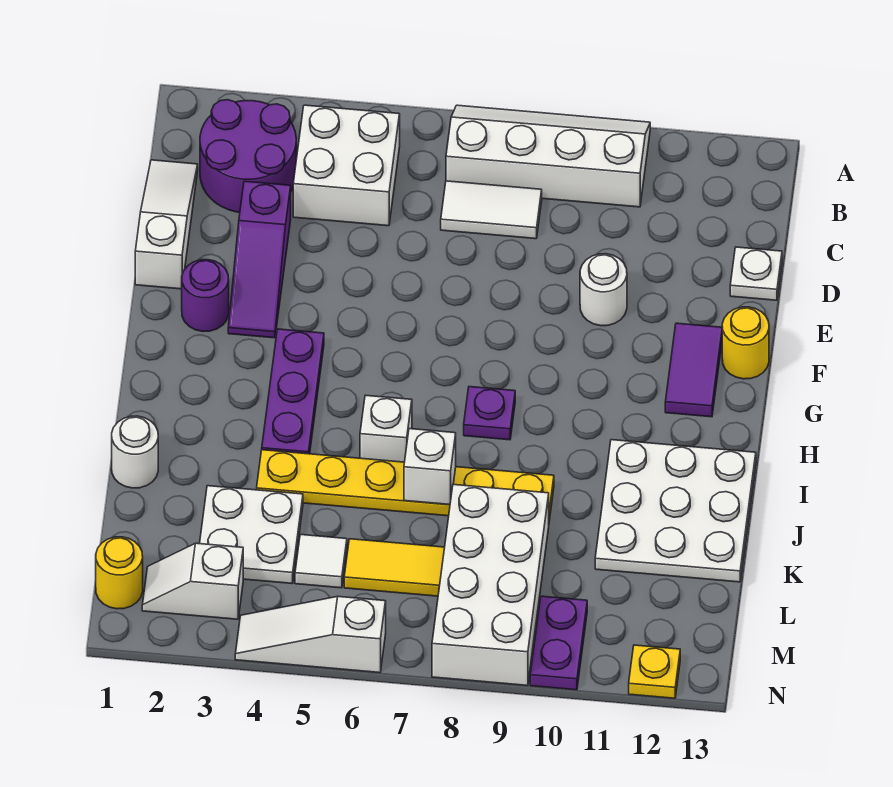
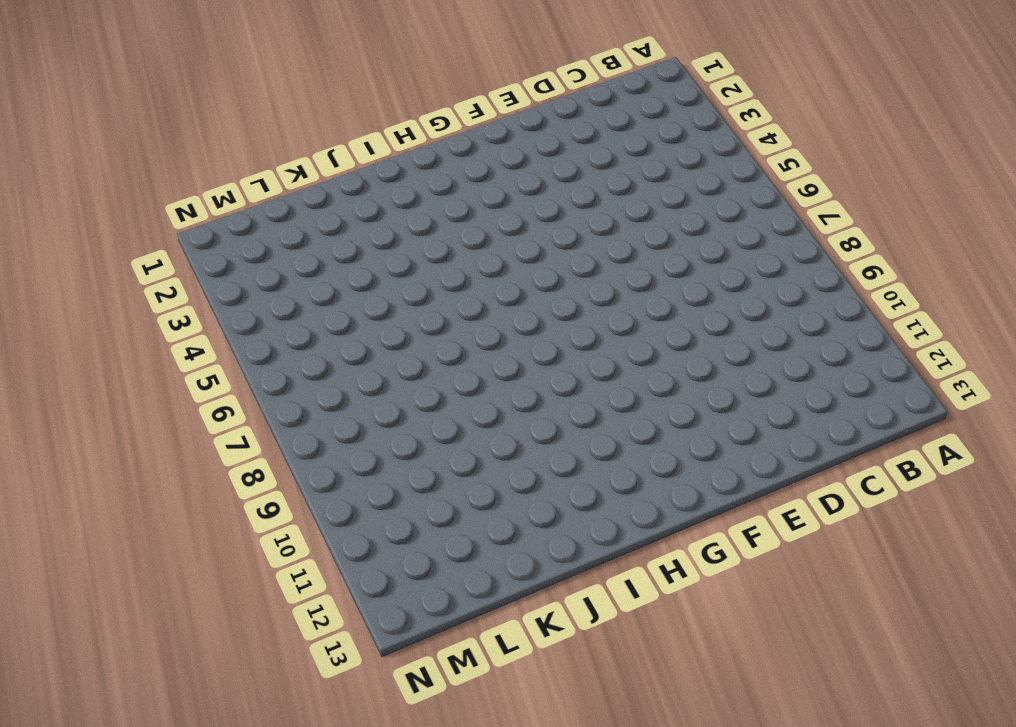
none -> white slope A7:B10 level 1 top B
none -> purple round brick B2:C3 level 1
none -> white brick B4:C5 level 1

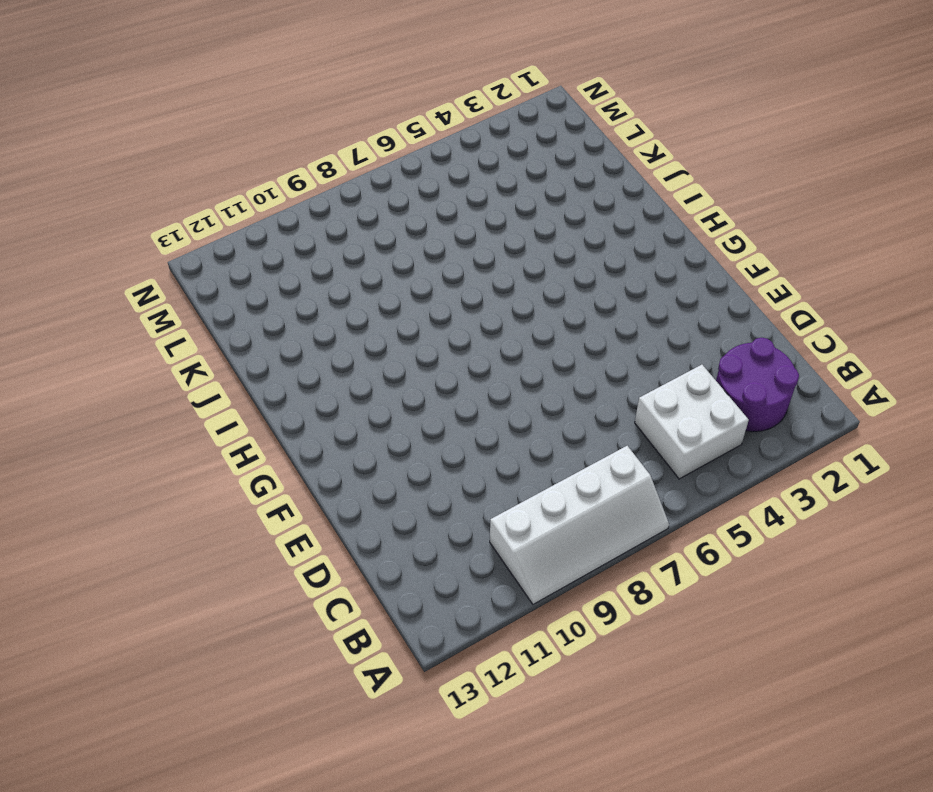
none -> white slope C1:E1 level 1 top E
none -> white tile C7:C8 level 1
none -> purple slope D3:F3 level 1 top D

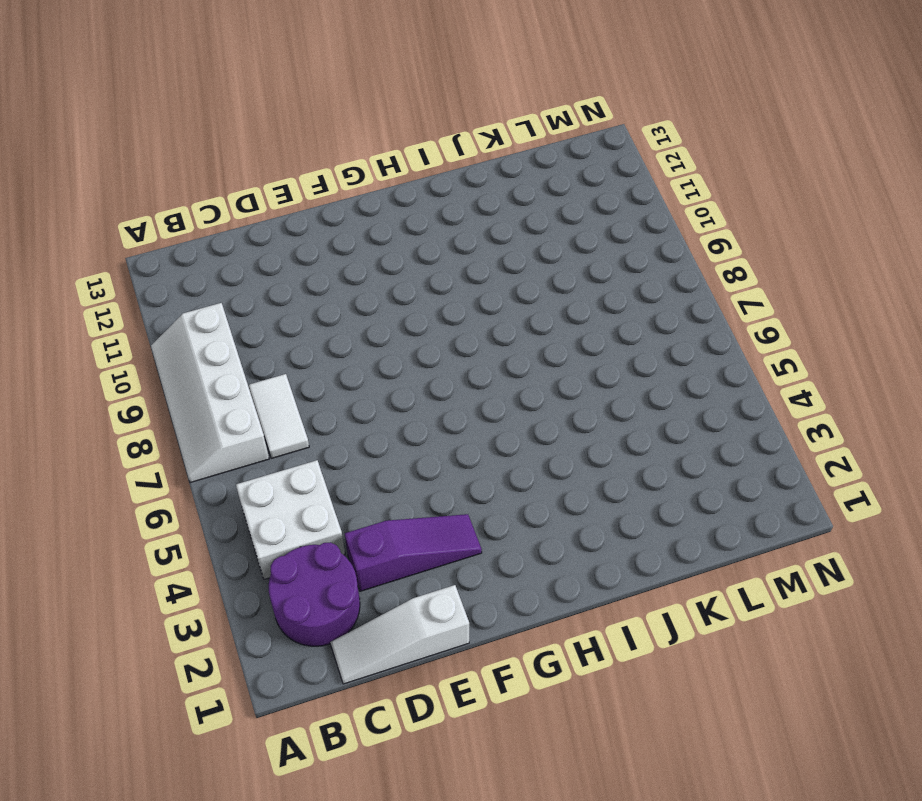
none -> white plate D13 level 1
none -> white round brick E10 level 1
none -> purple round brick F2 level 1

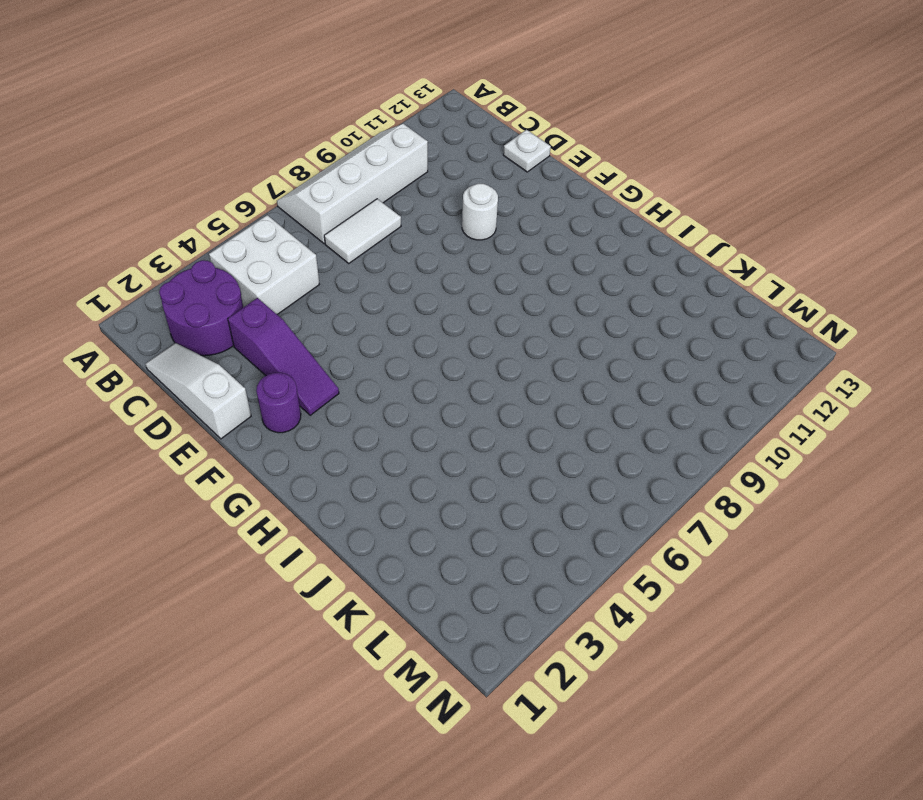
none -> purple tile F12:G12 level 1
none -> yellow round brick F13 level 1
none -> purple plate G4:I4 level 1

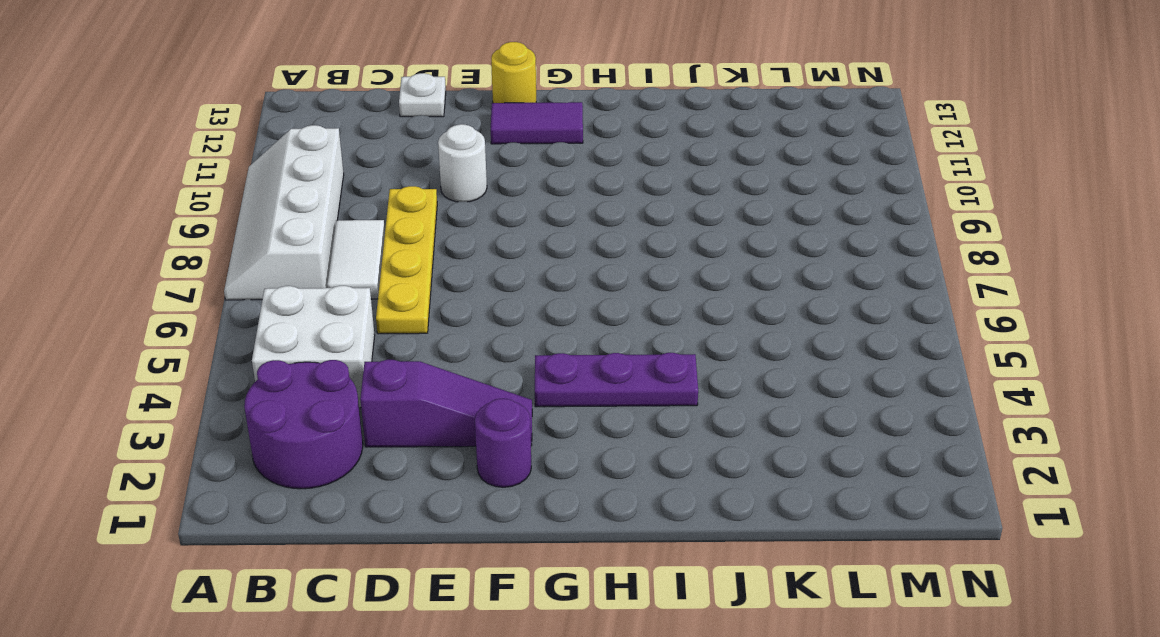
yellow plate D6:D9 level 1 -> none
none -> white slope C1:E1 level 1 top E
none -> purple plate H8 level 1
none -> white brick I6 level 1

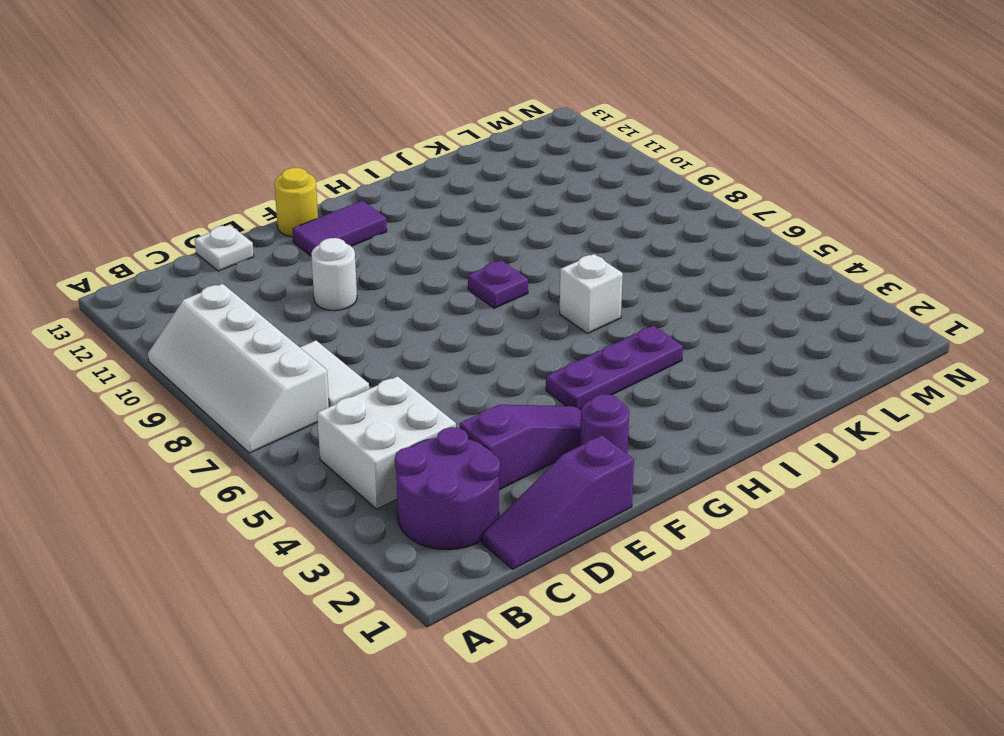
purple slope C1:E1 level 1 top E -> white slope C1:E1 level 1 top E
none -> white plate I11:K13 level 1
none -> white round brick J1 level 1
none -> yellow plate J4:J9 level 1

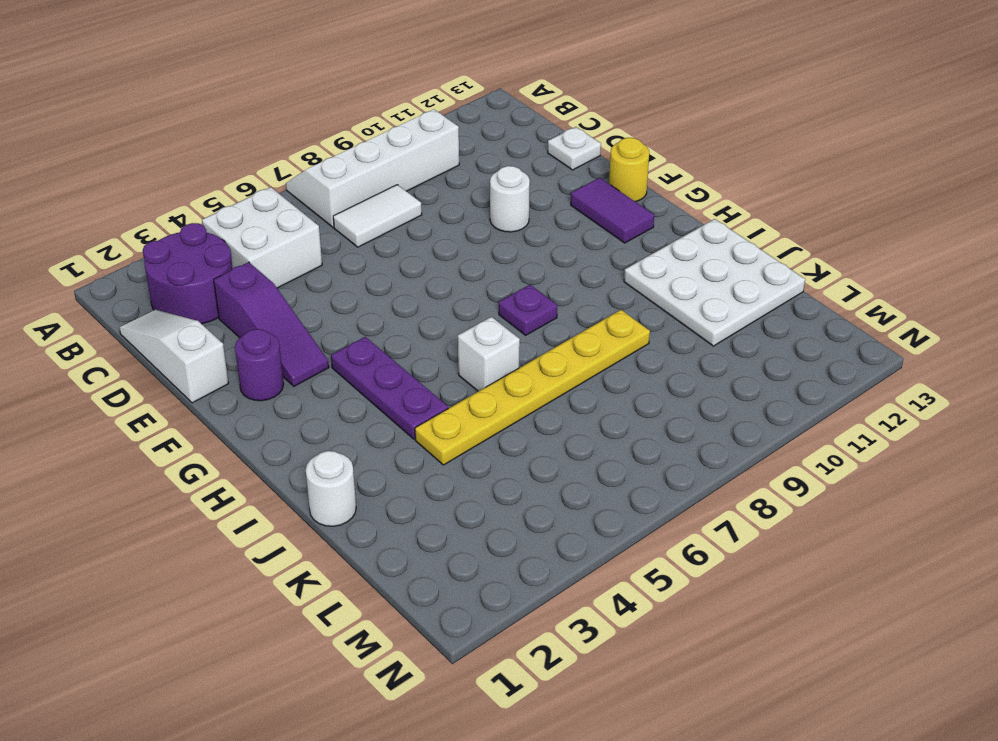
none -> white plate K3:L4 level 1
none -> white brick K8:N9 level 1
none -> white tile L5 level 1

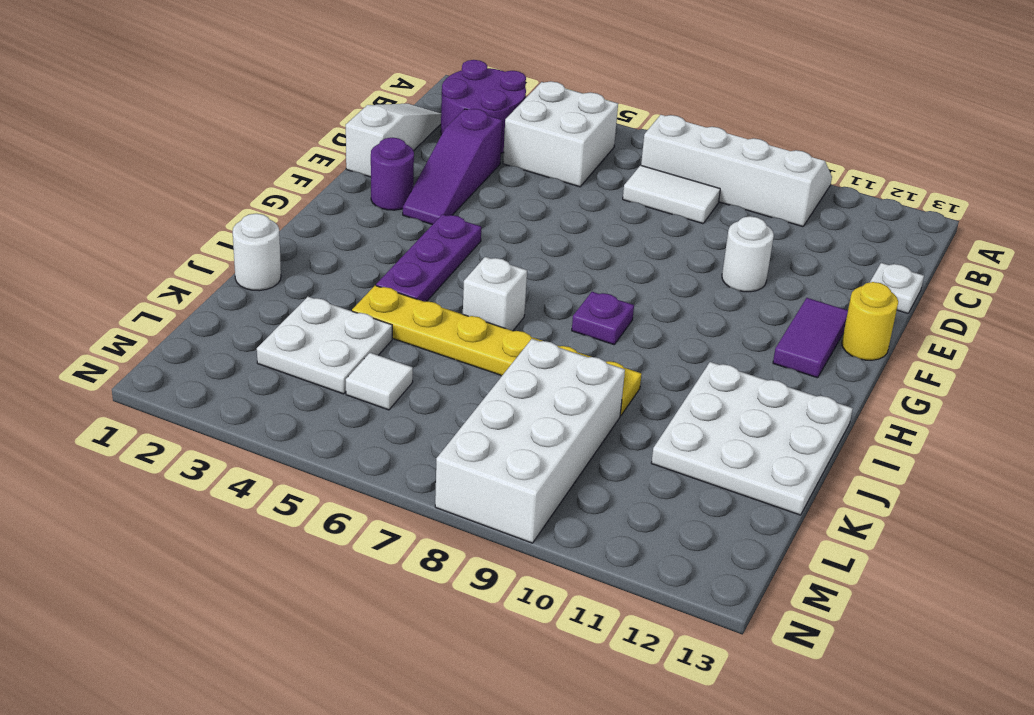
none -> yellow tile L6:L7 level 1
none -> yellow round brick M1 level 1
none -> white slope M2:M3 level 1 top 3

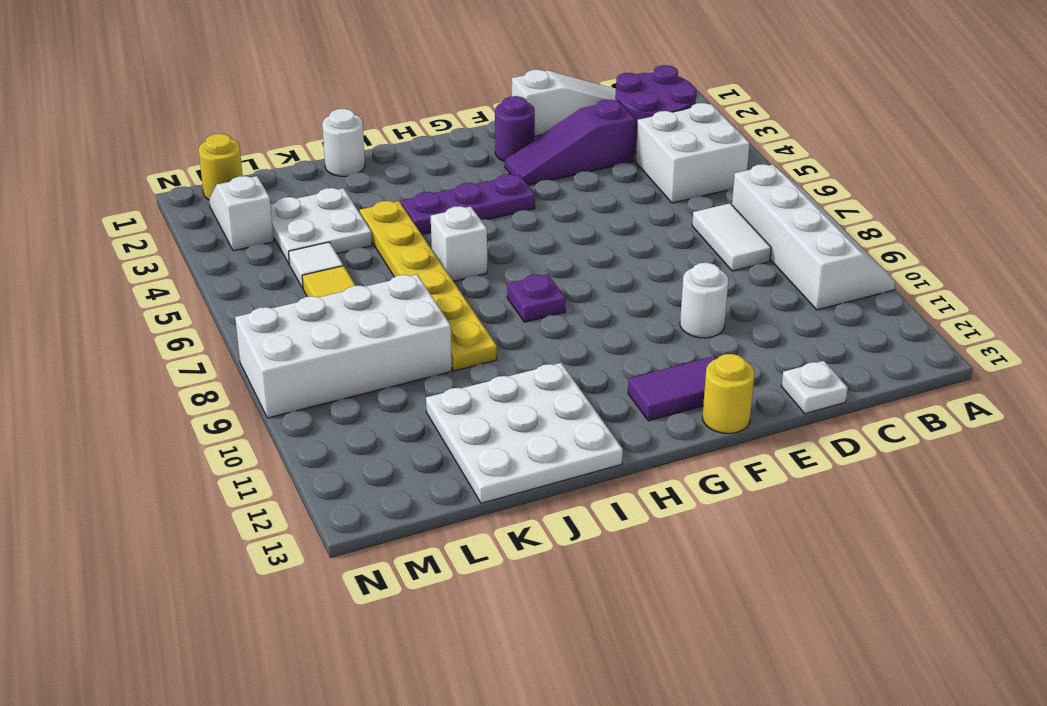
none -> purple plate M10:N10 level 1
none -> white slope N4:N6 level 1 top 6
none -> yellow plate N12 level 1

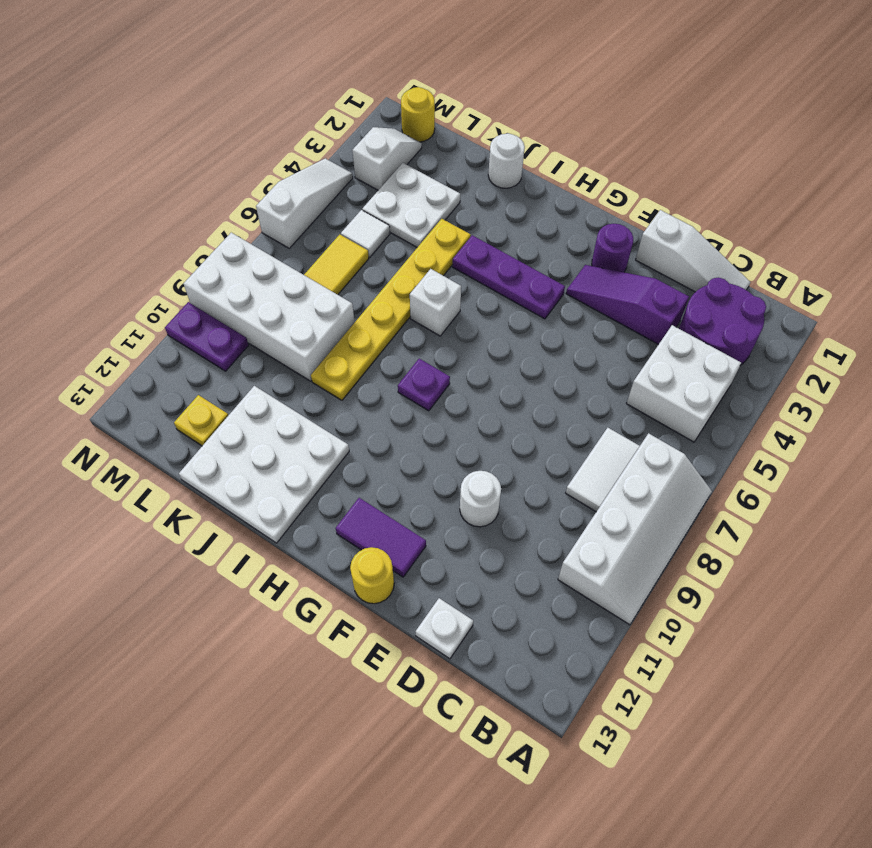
yellow plate L12 level 1 -> yellow plate N12 level 1
none -> white brick J7 level 2

